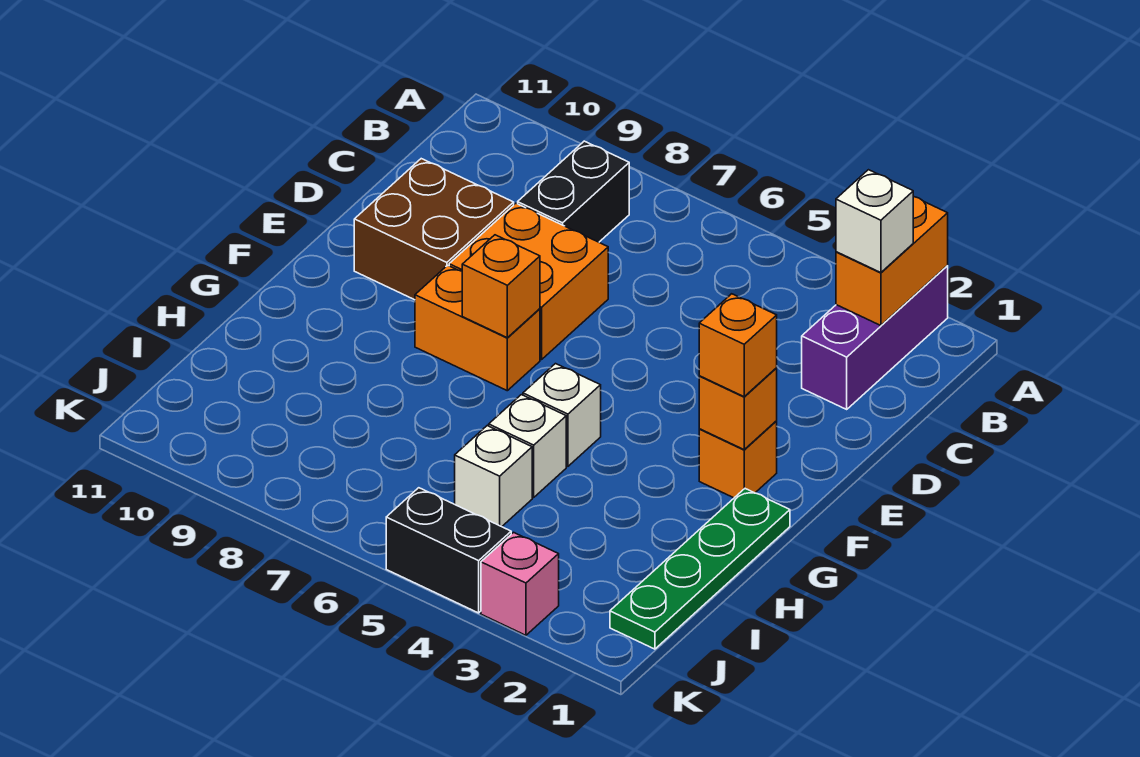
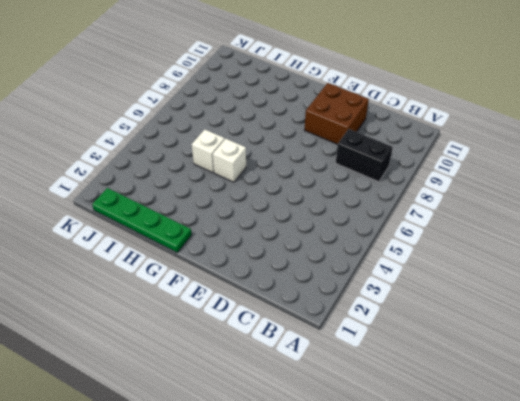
none -> purple brick A2:C2 level 1
none -> orange brick D7:E8 level 1
none -> orange brick F2 level 1

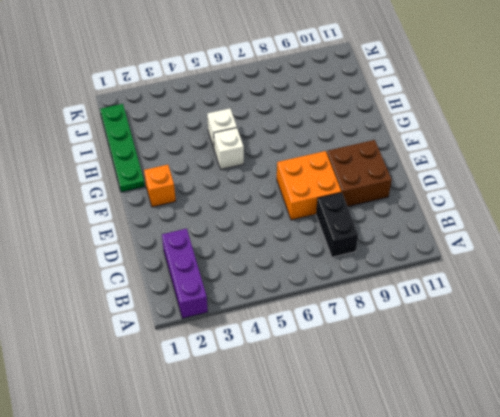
none -> orange brick F7:F8 level 1
none -> white brick I5 level 1
none -> pink brick K3 level 1

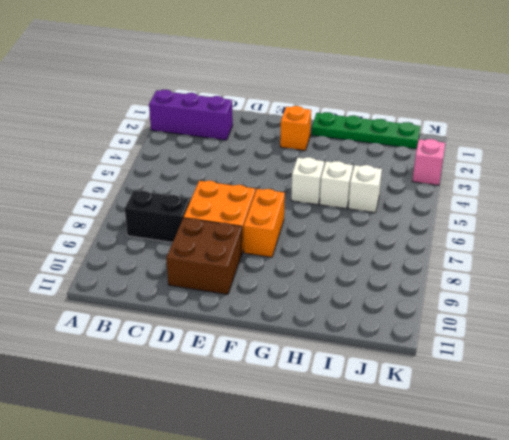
none -> black brick K4:K5 level 1
none -> orange brick A2:B2 level 2
none -> orange brick F2 level 2

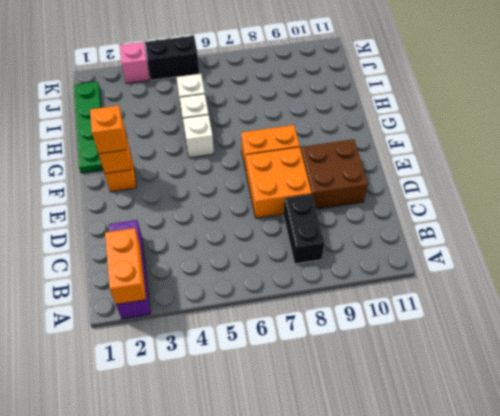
none -> orange brick F7 level 2
none -> white brick B2 level 3

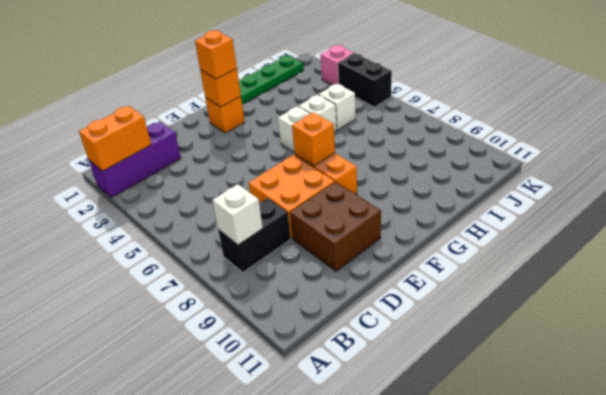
white brick B8 level 2 -> white brick B2 level 3

